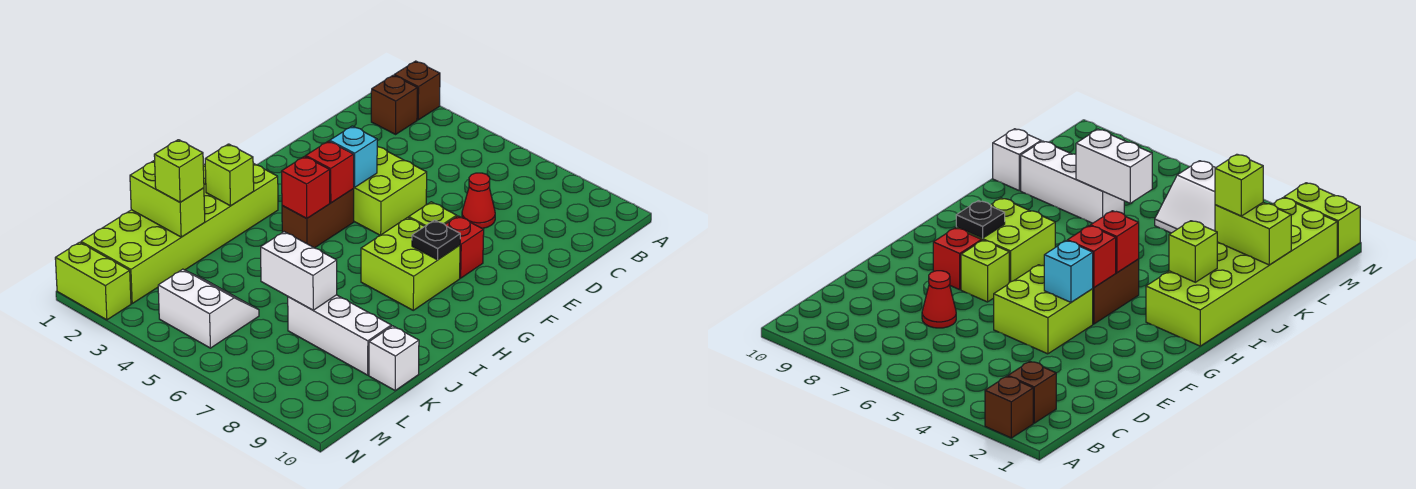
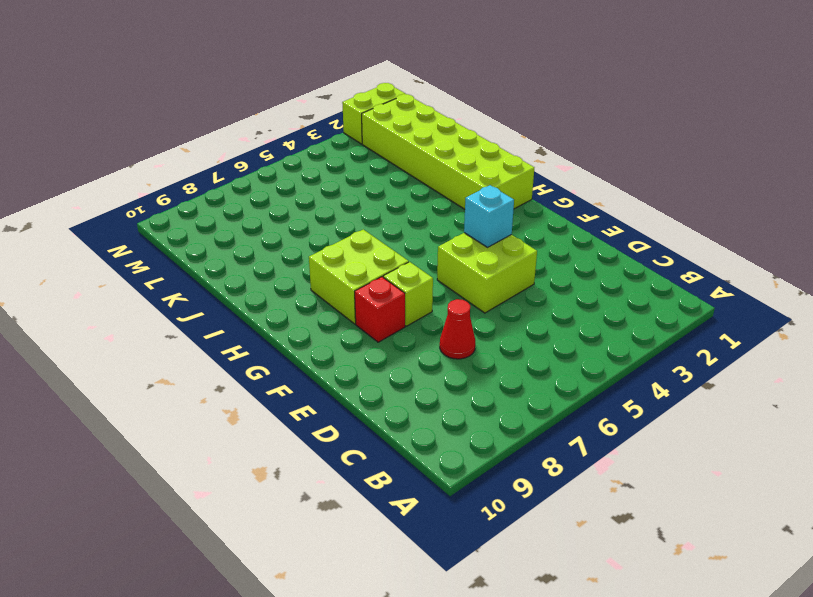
none -> brown brick A2 level 1
none -> brown brick B2 level 1
none -> brown brick G4:H4 level 1

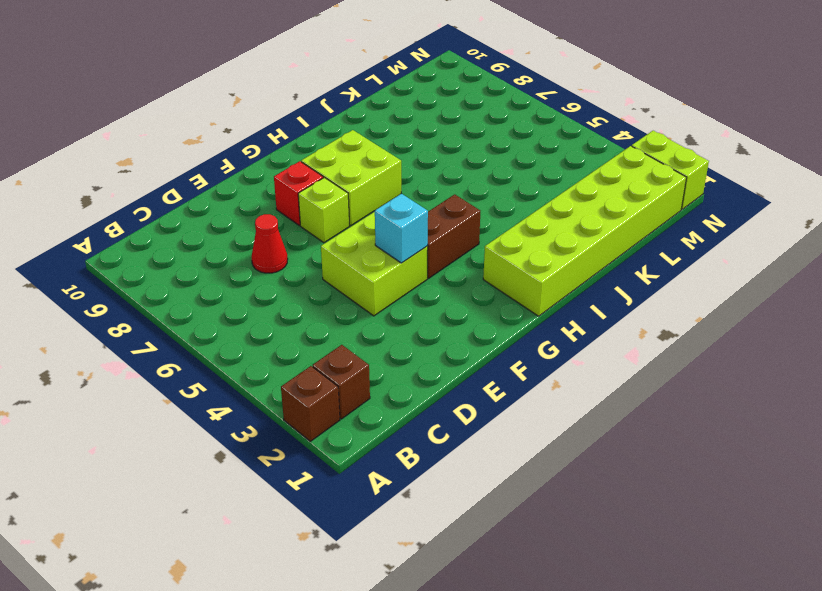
none -> white brick K7:K9 level 1
none -> white brick K10 level 1
none -> white slope L4:M5 level 1 top M

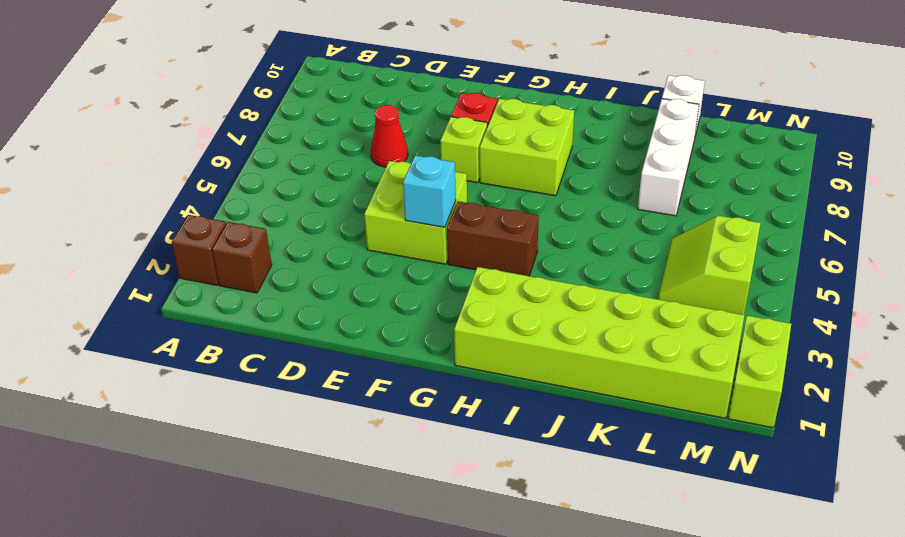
lime slope L4:M5 level 1 top M -> white slope L4:M5 level 1 top M
none -> red brick G4 level 2
none -> black plate G8 level 2
none -> red brick H4 level 2

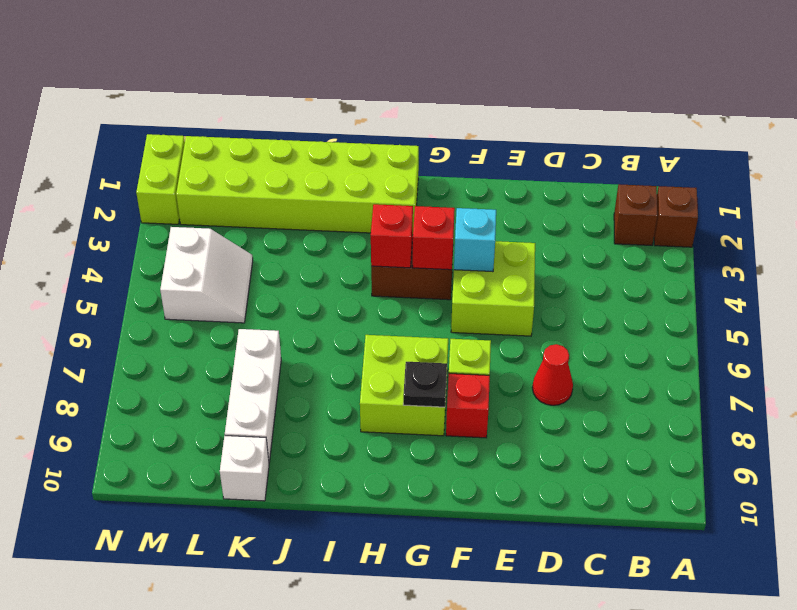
none -> lime brick I2 level 2
none -> lime brick K1:K2 level 2
none -> white brick K6:K7 level 2

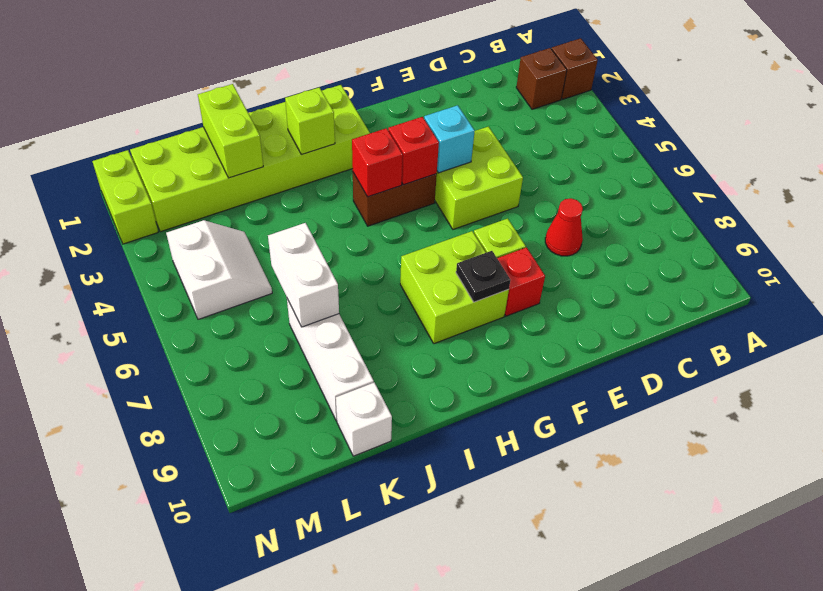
none -> lime brick K2 level 3

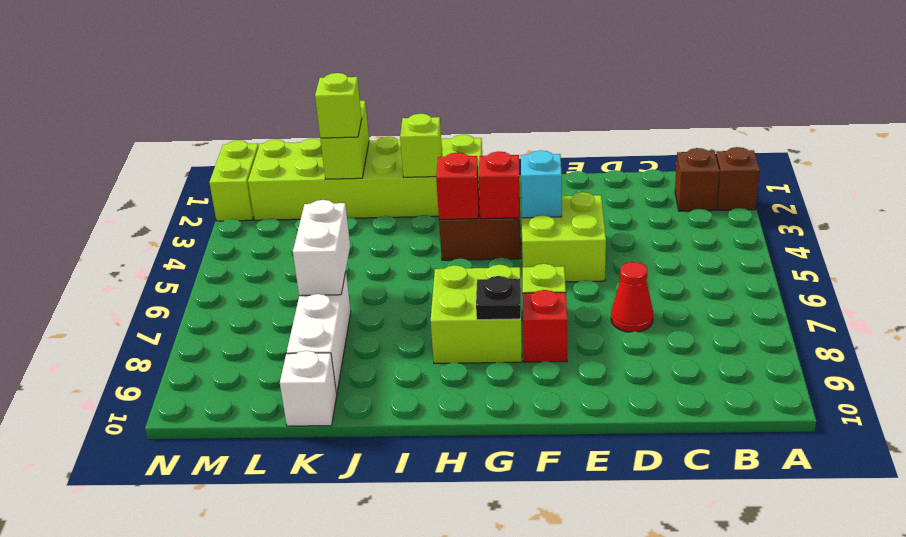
none -> white slope L4:M5 level 1 top M

